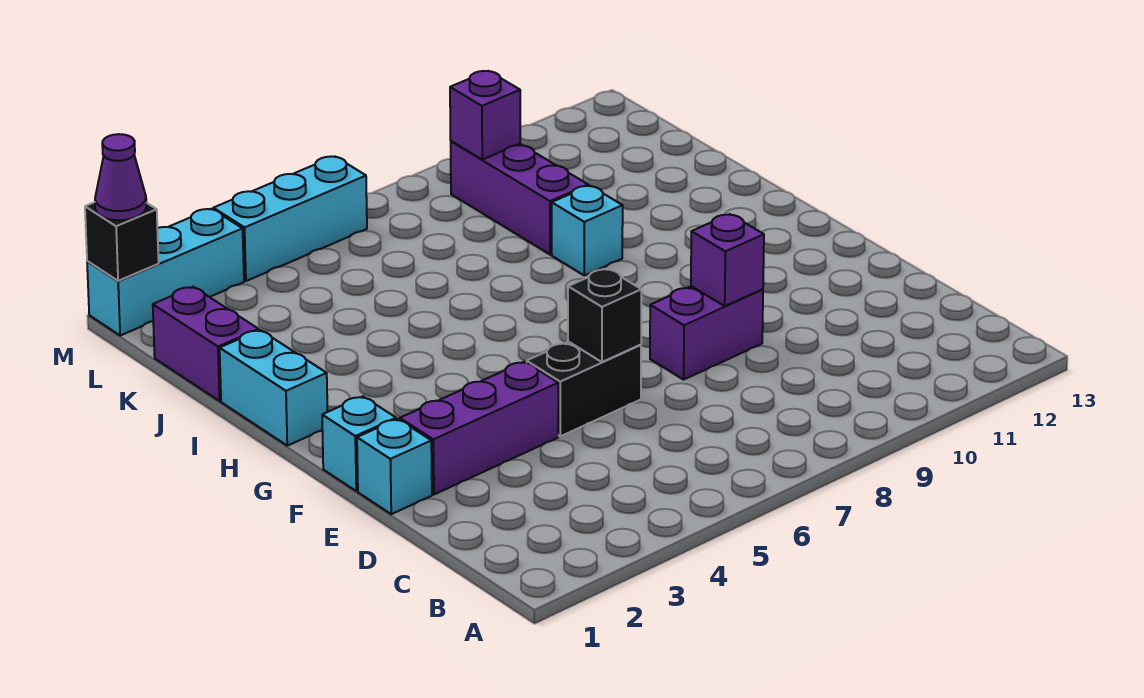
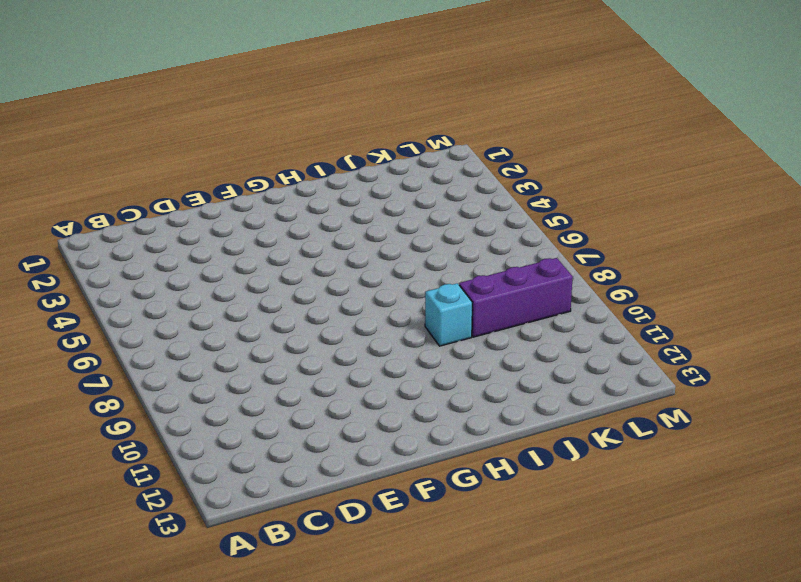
none -> cyan brick E1 level 1
none -> purple brick E2:E4 level 1
none -> black brick E5:E6 level 1

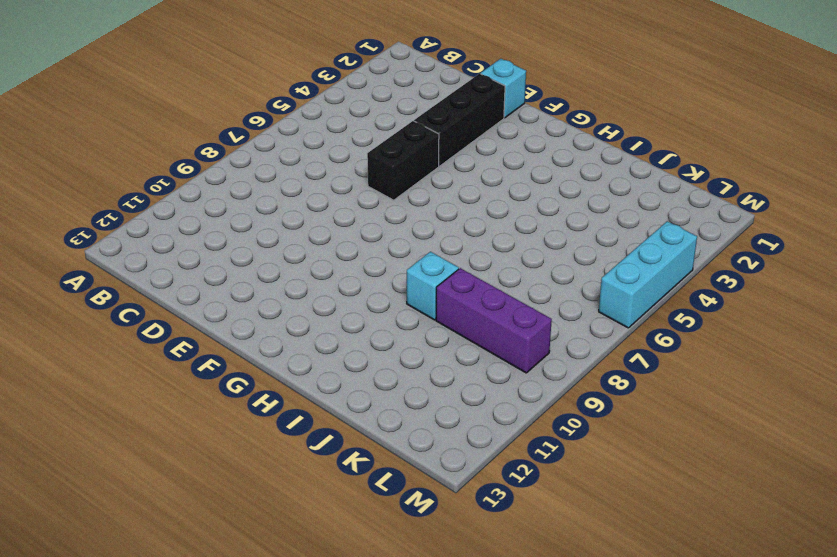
black brick E2:E4 level 1 -> purple brick E2:E4 level 1
none -> purple brick E8:E9 level 1
none -> cyan brick F1 level 1
none -> cyan brick H1:I1 level 1

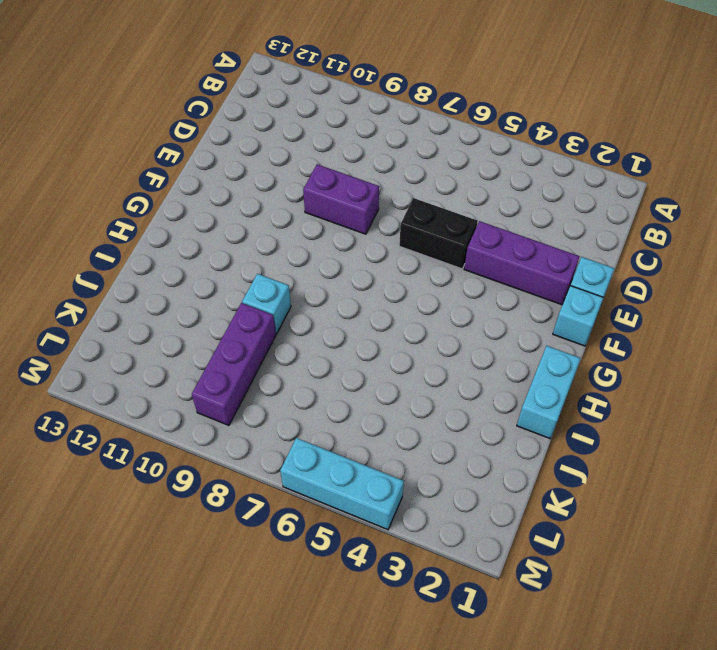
none -> purple brick J1:K1 level 1
none -> cyan brick M1:M3 level 1
none -> black brick E6 level 2

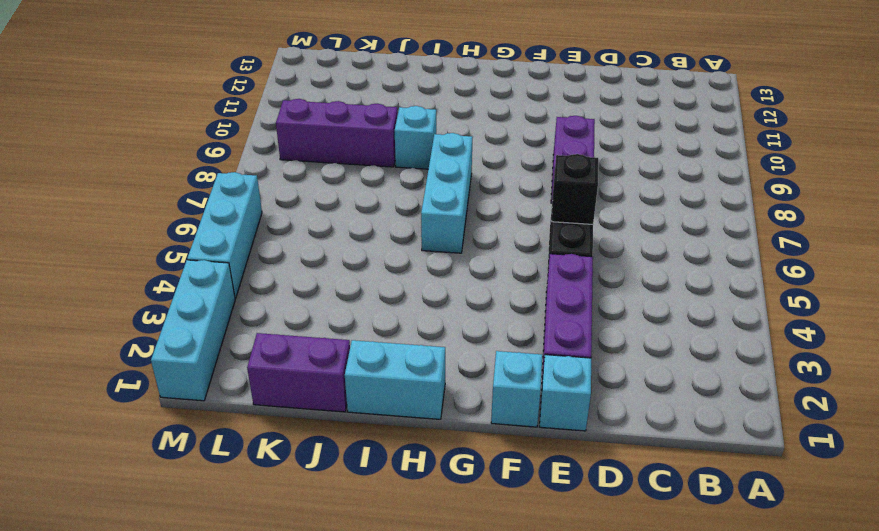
cyan brick H6:H8 level 1 -> none
none -> purple brick E9 level 2
none -> purple brick L9 level 2
none -> black brick M1 level 2

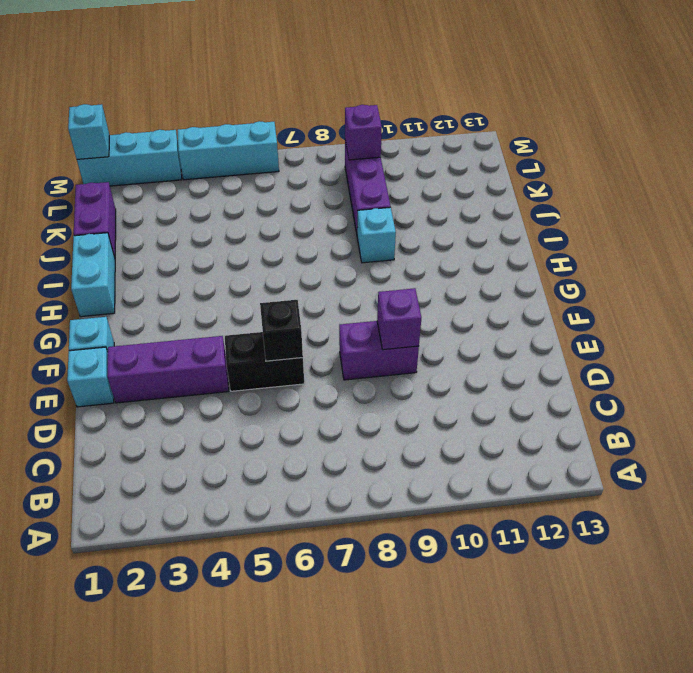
cyan brick M1 level 2 -> black brick M1 level 2
none -> purple cone M1 level 3

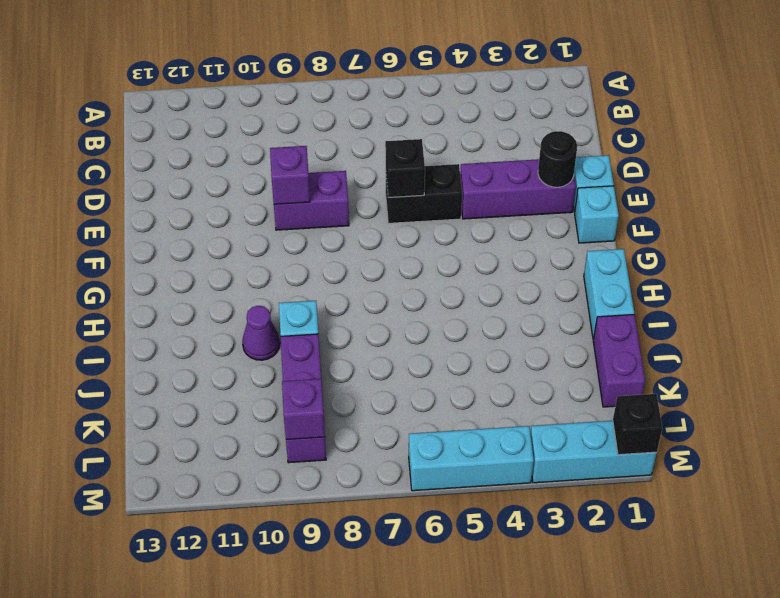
black round brick E2 level 2 -> none
purple cone I10 level 1 -> purple cone M1 level 3

